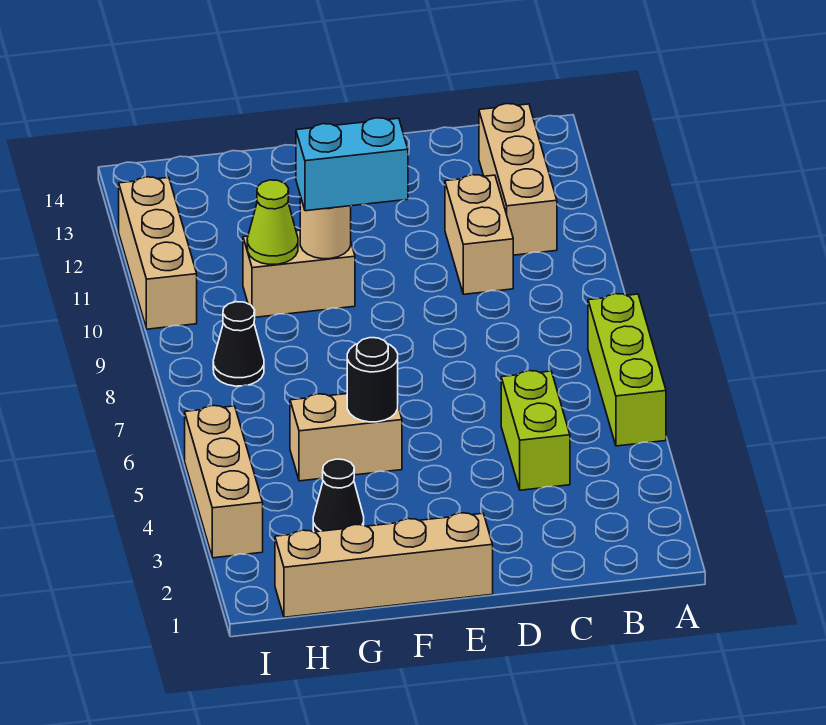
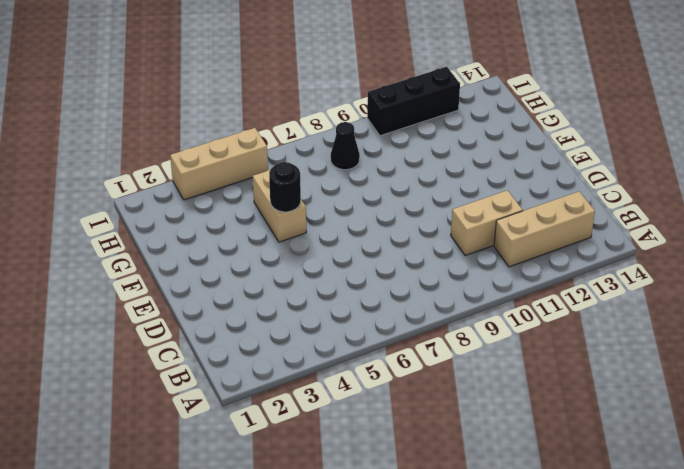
black brick I10:I12 level 1 -> tan brick I10:I12 level 1
none -> lime brick A5:A7 level 1
none -> lime brick C4:C5 level 1
none -> tan brick E1:H1 level 1

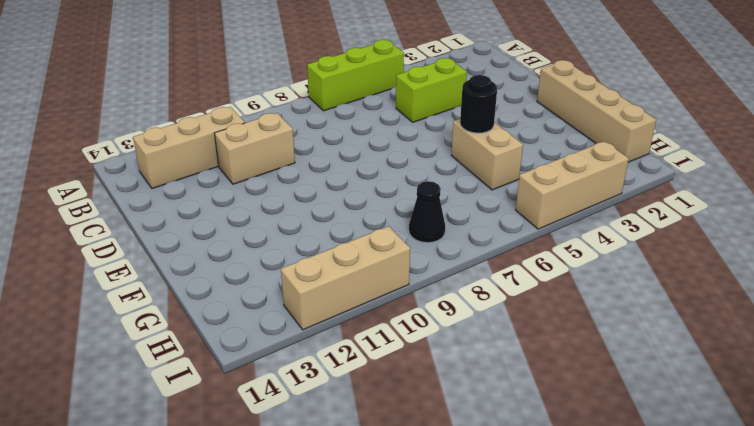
none -> tan brick F10:G10 level 1
none -> black cone G3 level 1
none -> tan round brick F10 level 2

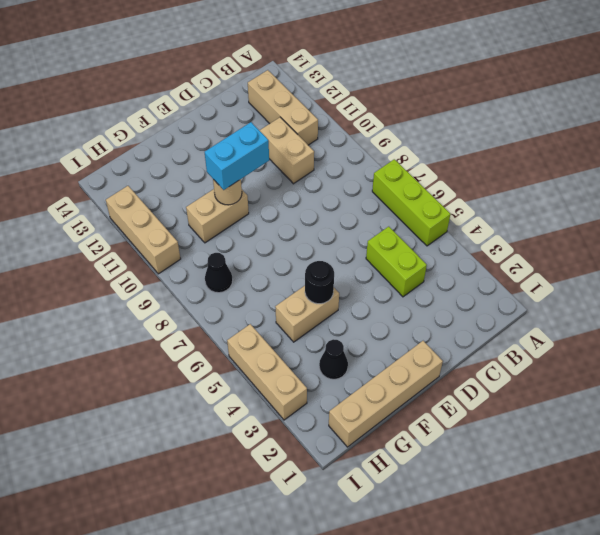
none -> lime cone G10 level 2

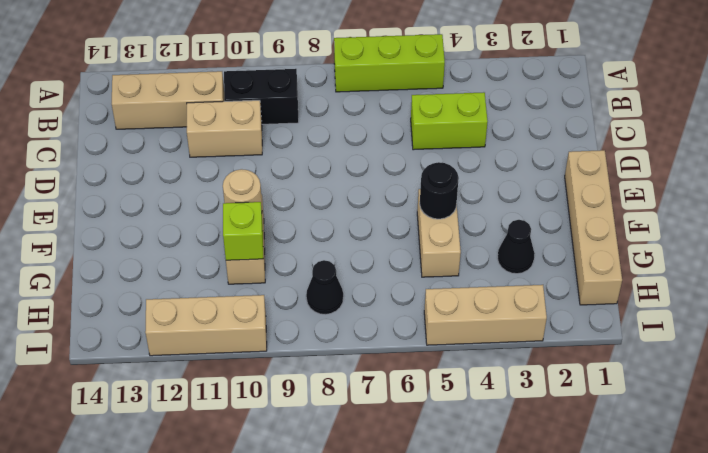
black brick B9:B10 level 1 -> none
lime brick G10 level 2 -> lime cone G10 level 2
none -> cyan brick E10:F10 level 3

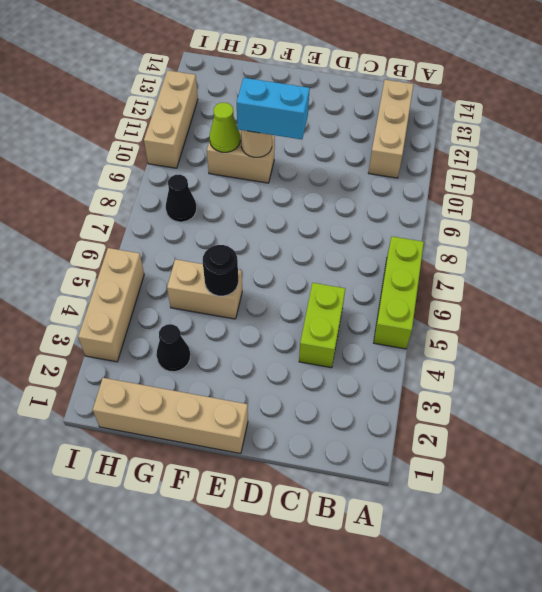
none -> tan brick C10:C11 level 1

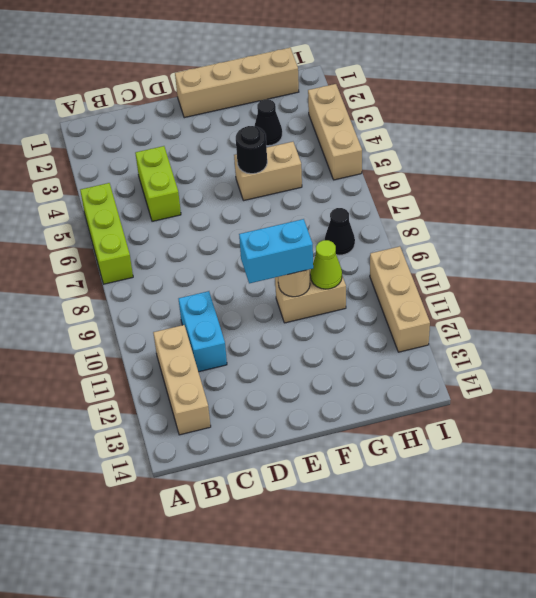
cyan brick C10:C11 level 1 -> tan brick C10:C11 level 1

